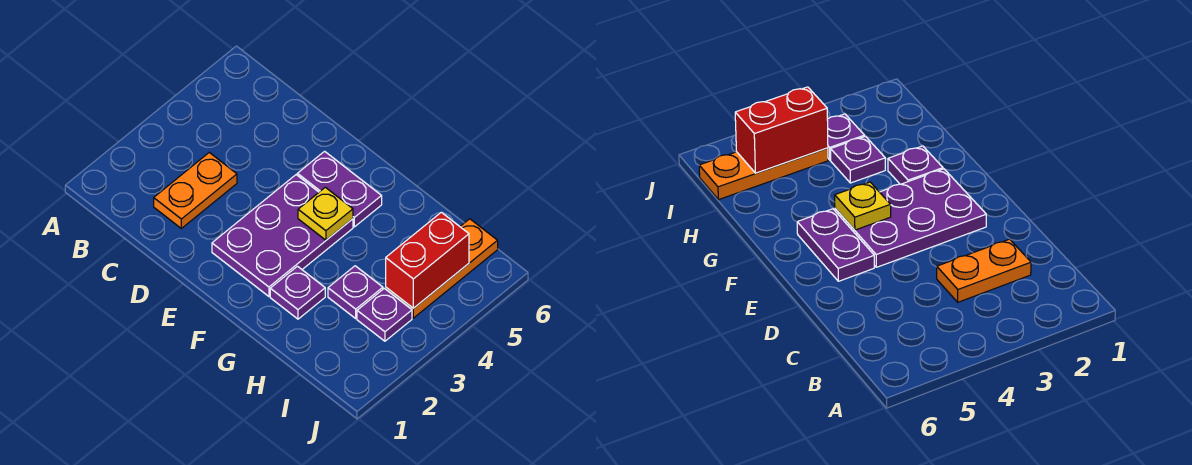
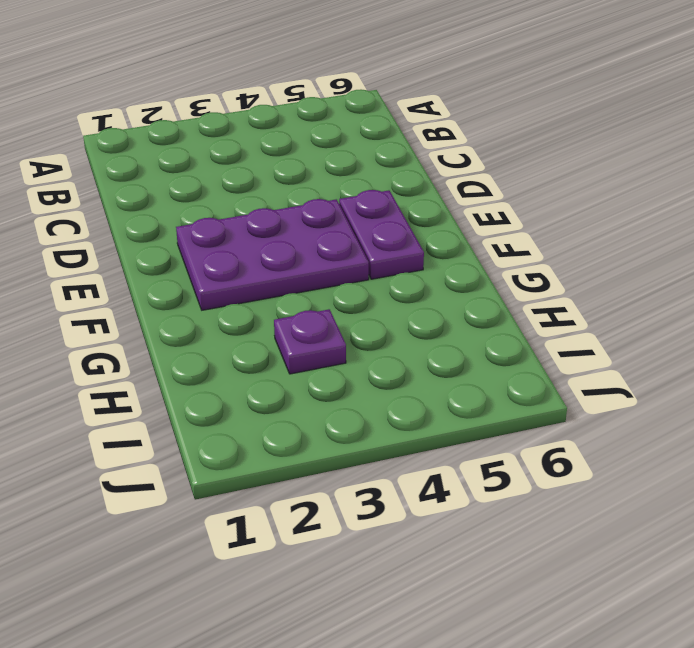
none -> orange plate C2:C3 level 1
none -> purple plate G2 level 1

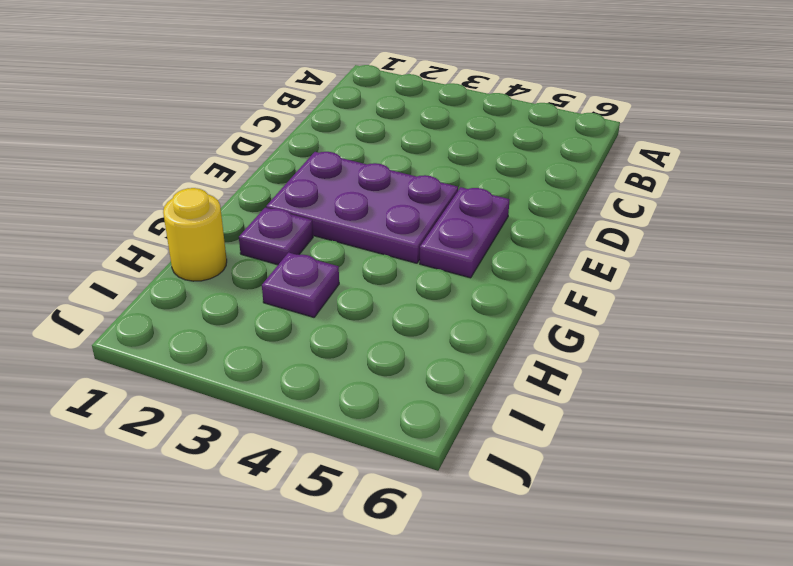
yellow round brick H1 level 1 -> none
none -> orange plate C2:C3 level 1
none -> purple plate I3 level 1

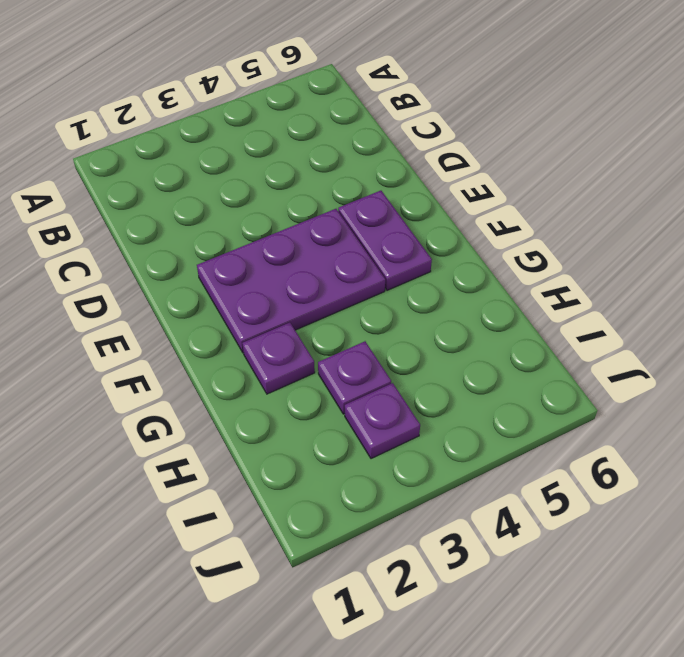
none -> orange plate C2:C3 level 1
none -> orange plate I4:I6 level 1

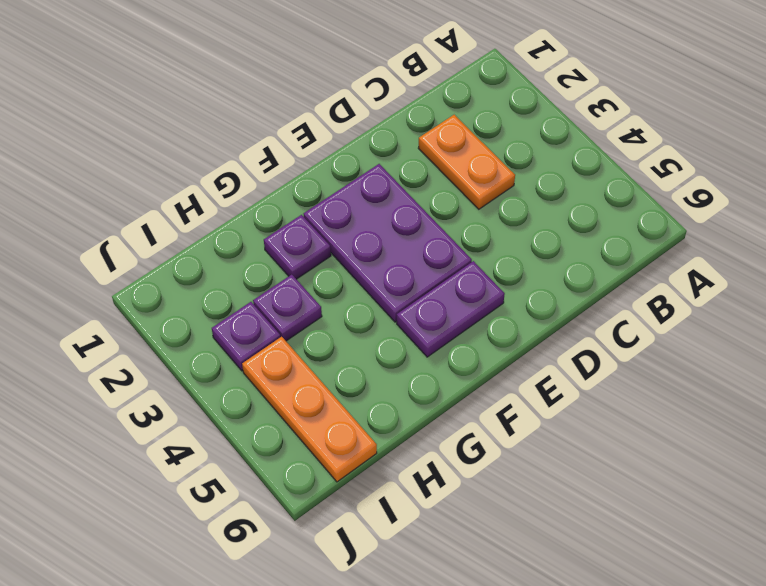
none -> yellow plate F4 level 2
none -> red brick I4:I5 level 2

